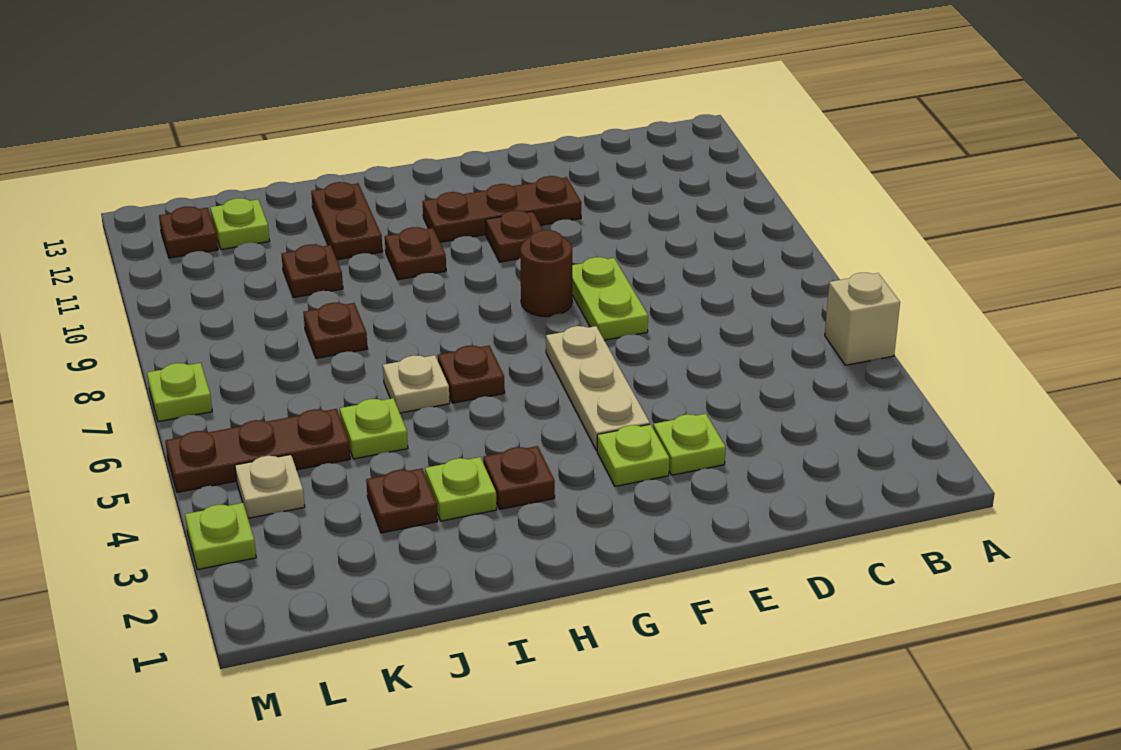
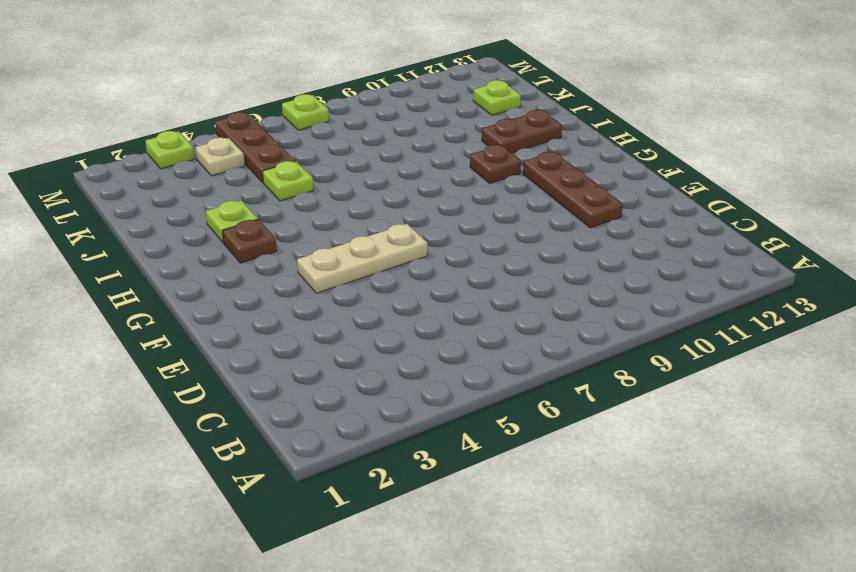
none -> tan brick A5 level 1
none -> lime plate E3 level 1
none -> lime plate E7:E8 level 1

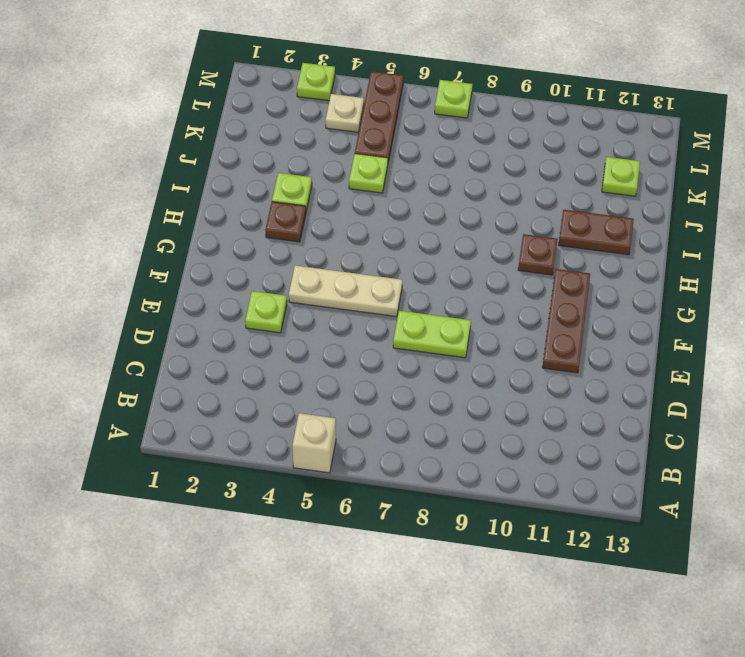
none -> lime plate F3 level 1
none -> brown round brick F8 level 1
none -> brown plate F10 level 1

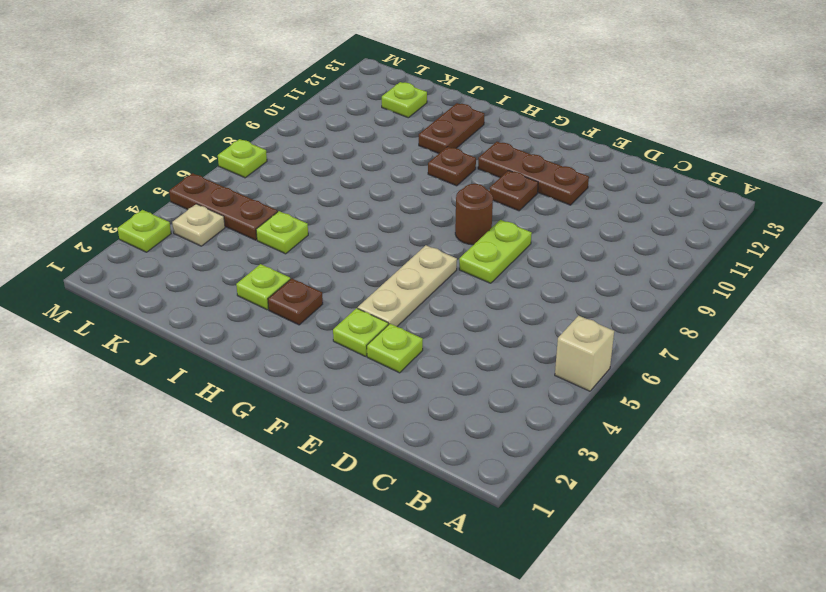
none -> brown plate H6 level 1
none -> tan plate I6 level 1
none -> brown plate J3 level 1

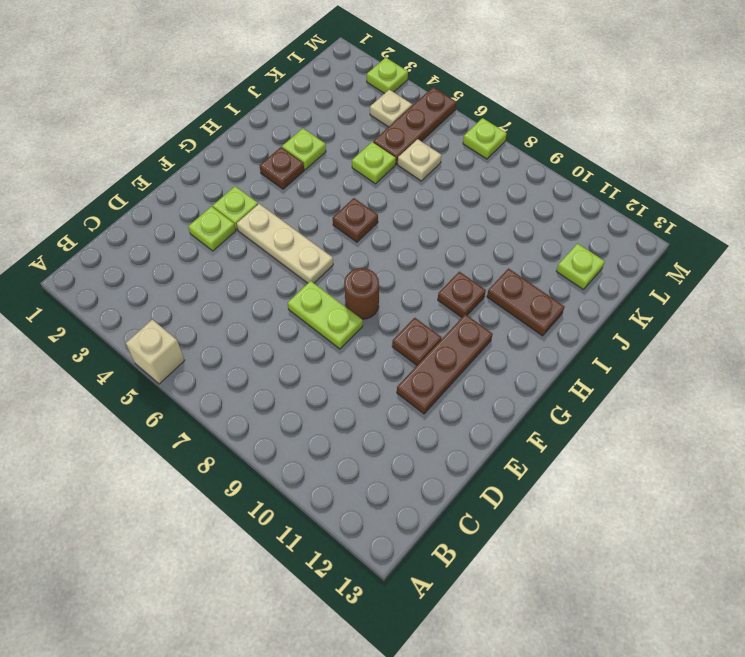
tan plate K6 level 1 -> tan plate I6 level 1
none -> brown plate J3 level 1
none -> brown plate J8 level 1
none -> brown plate J10 level 1

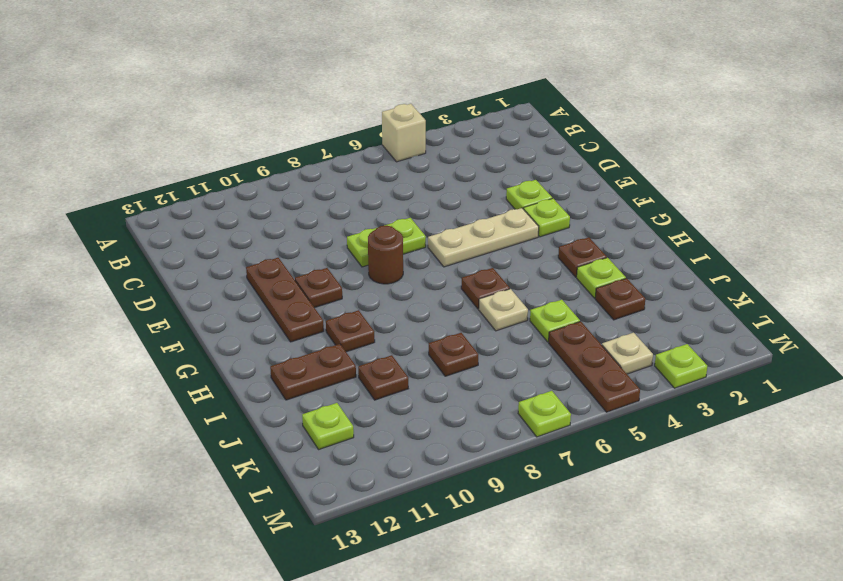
none -> brown plate L12 level 1

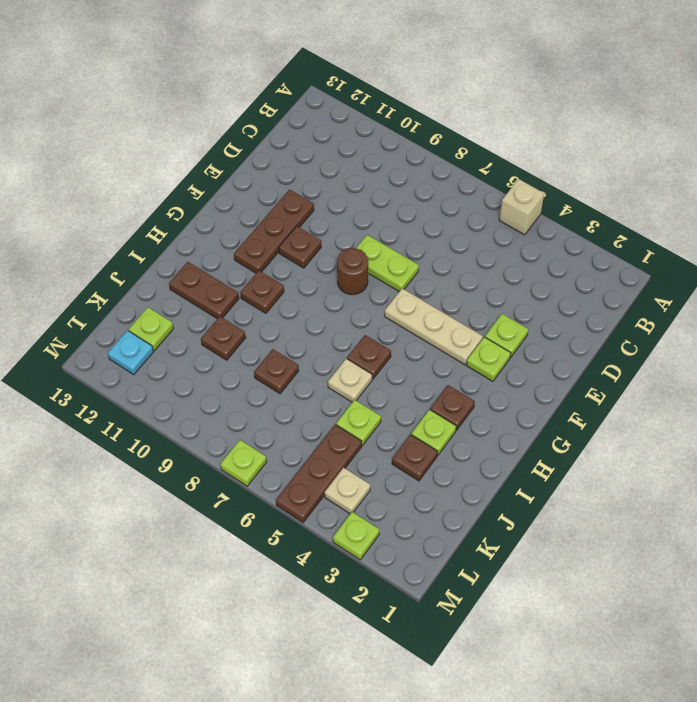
cyan plate L12 level 1 -> brown plate L12 level 1

